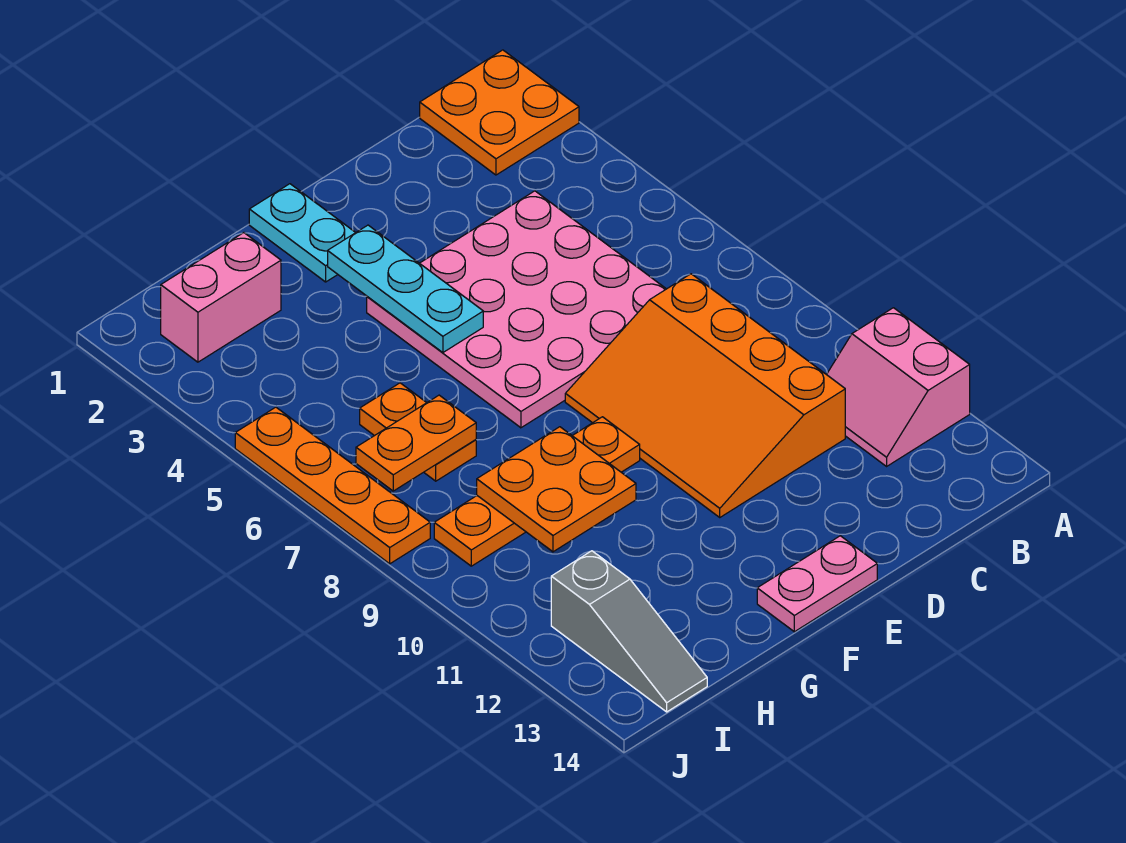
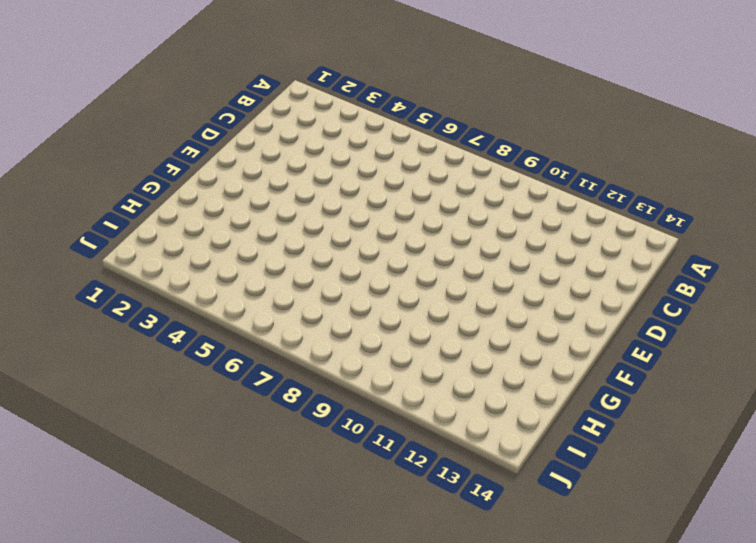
none -> orange plate A1:B2 level 1
none -> pink slope A11:B12 level 1 top A
none -> pink plate C4:F7 level 1

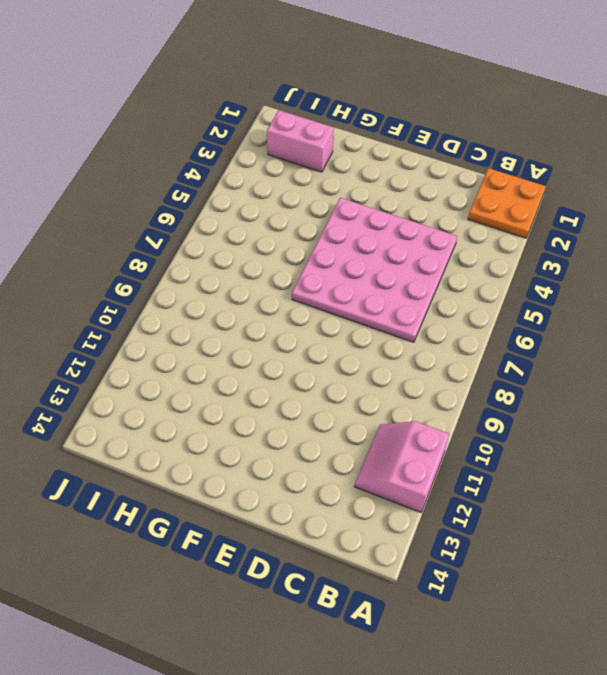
none -> orange slope C8:E11 level 1 top C
none -> pink plate E14:F14 level 1
none -> cyan plate F1:F2 level 1

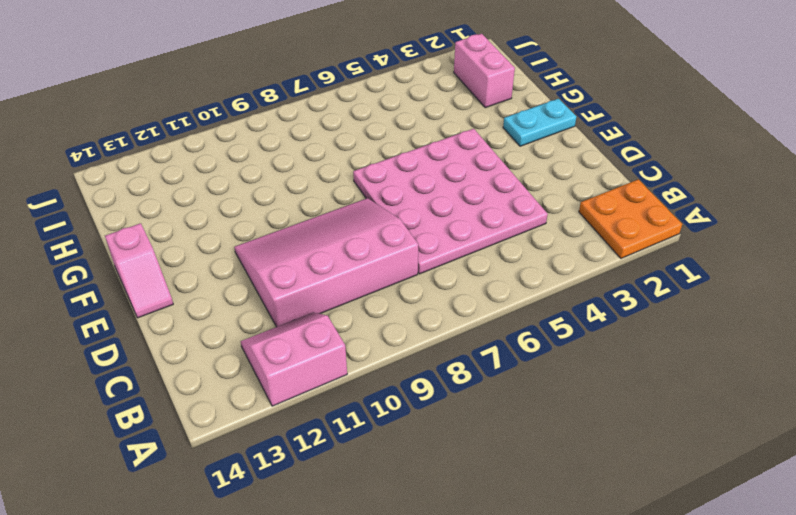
pink slope C8:E11 level 1 top C -> orange slope C8:E11 level 1 top C
pink slope E14:F14 level 1 top F -> pink plate E14:F14 level 1
none -> orange plate F9:I9 level 1
none -> orange plate H6:H7 level 1
none -> grey slope I12:I14 level 1 top 12

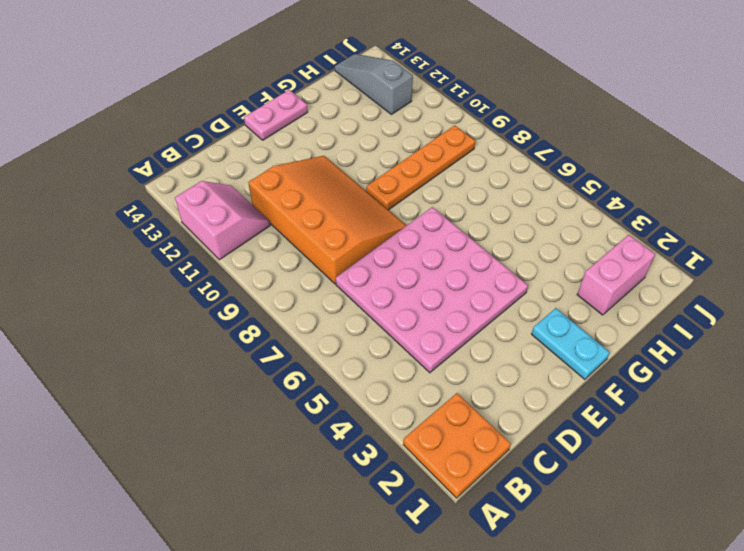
none -> orange plate H6:H7 level 1
none -> orange plate J5:J8 level 1
none -> cyan plate F3:F5 level 2

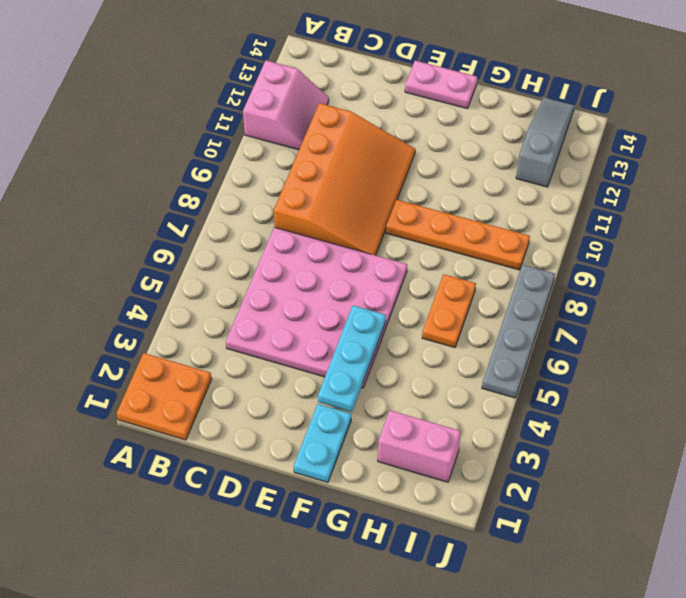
grey plate J5:J8 level 1 -> orange plate J5:J8 level 1
none -> orange plate G9:H10 level 2
none -> orange plate H7:I7 level 2

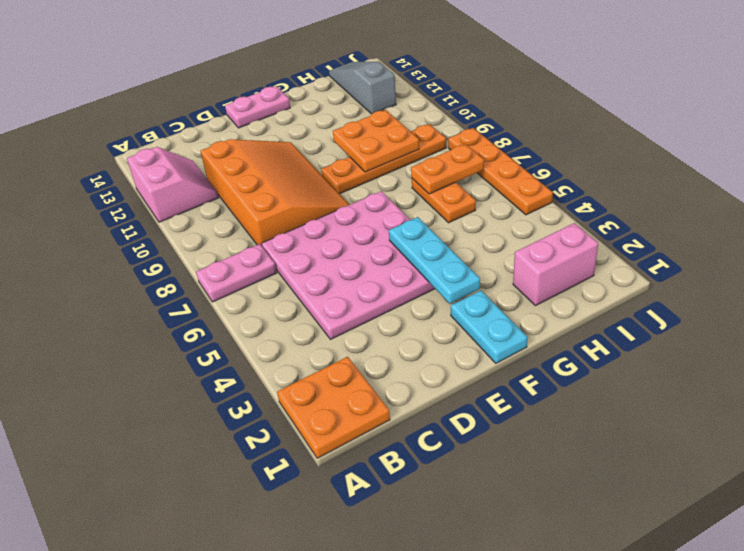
pink plate A7:B7 level 1 -> none

